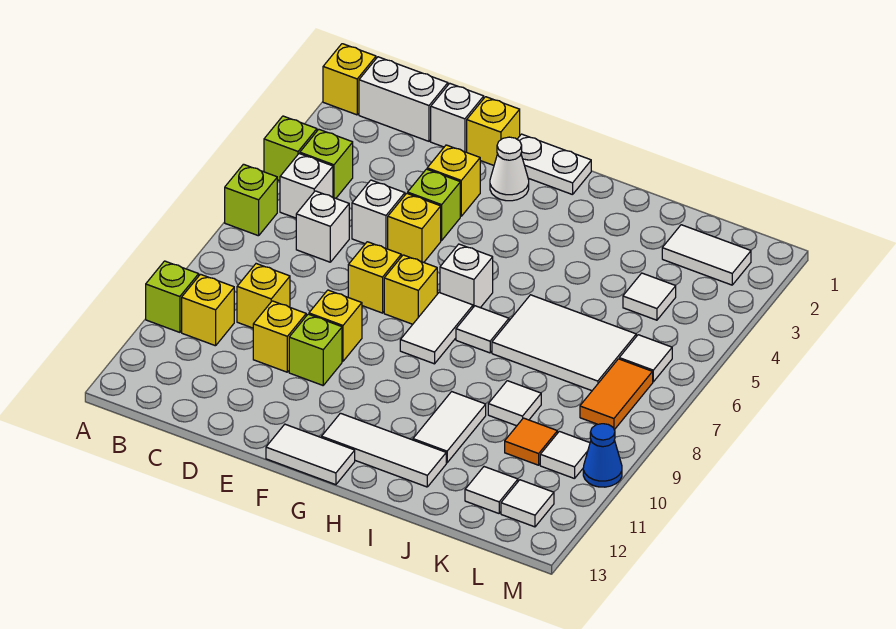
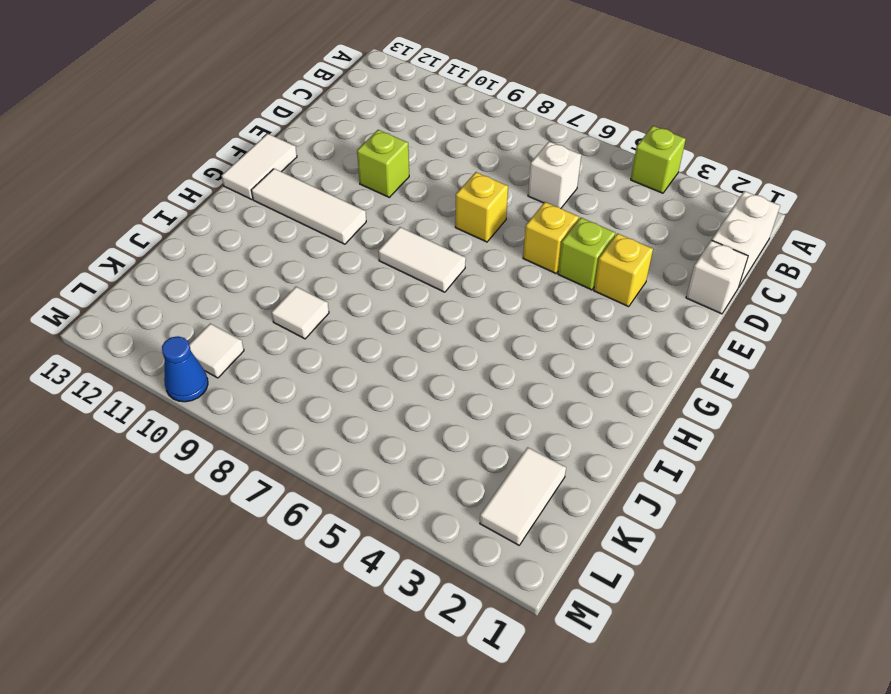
white tile G10:G12 level 1 -> white tile G12:I12 level 1
none -> yellow brick A1 level 1
none -> lime brick A6 level 1
none -> lime brick A10 level 1
none -> lime brick B4 level 1

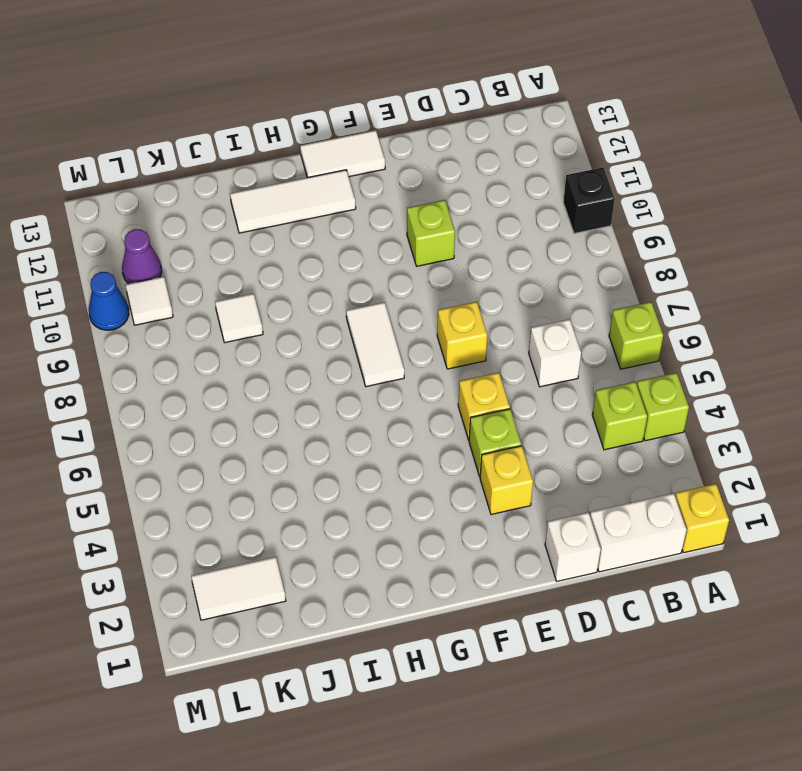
black brick A10 level 1 -> lime brick A10 level 1
purple cone L11 level 1 -> none
none -> white brick B5 level 1
none -> yellow brick B10 level 1
none -> yellow brick C9 level 1
none -> white brick D5 level 1

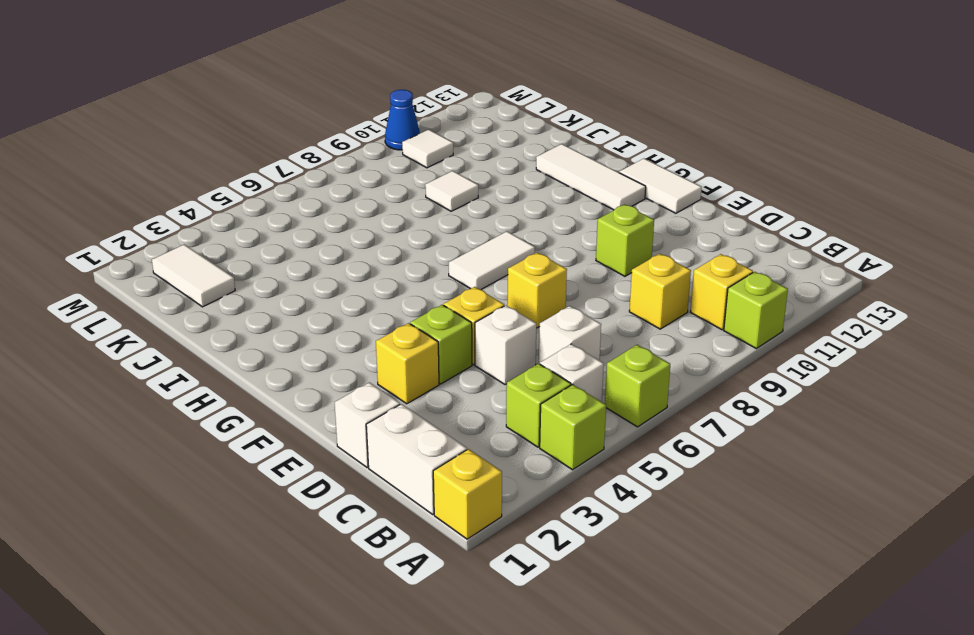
none -> yellow brick D10 level 1
none -> yellow brick E1 level 1
none -> yellow brick E9 level 1
none -> white plate F1:G1 level 1

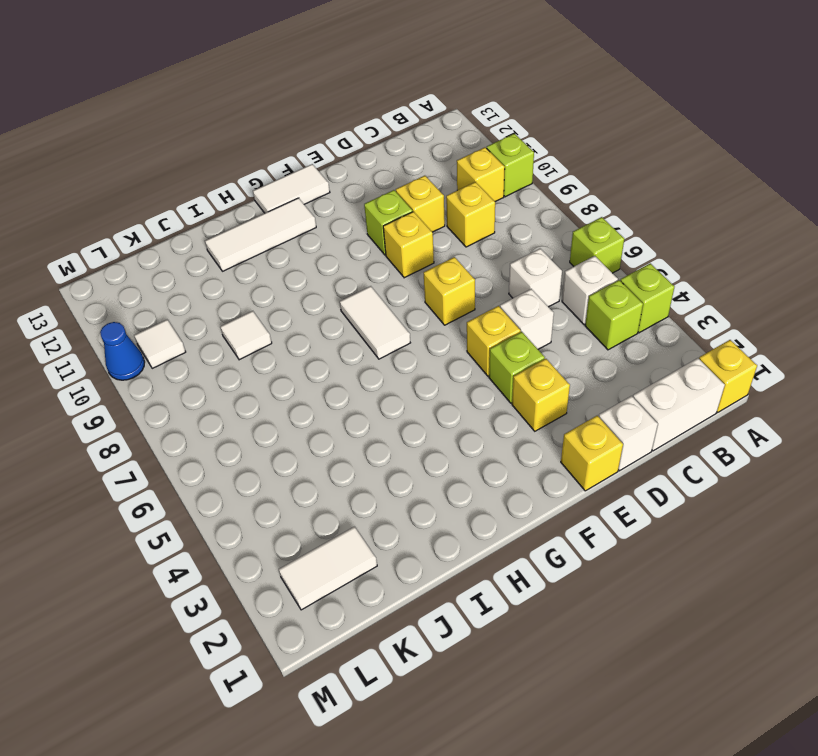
none -> white plate F1:G1 level 1
none -> white cone F2 level 1
none -> yellow brick F7 level 1
none -> white brick G6 level 1

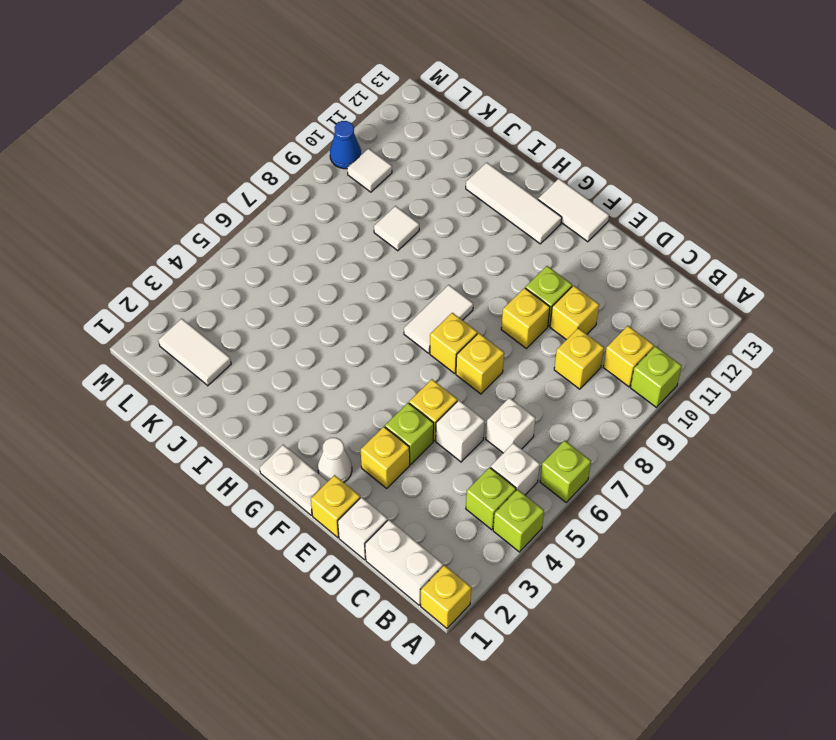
none -> white brick G6 level 1
none -> white tile H7 level 1
none -> white tile I6:K7 level 1
none -> white tile I10:I11 level 1

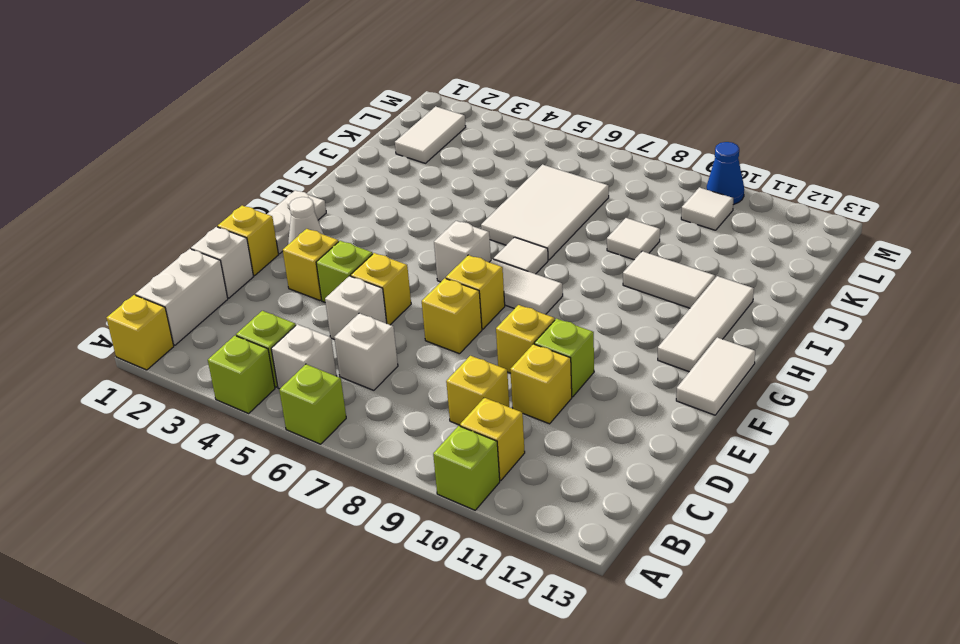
none -> white tile K4 level 1
none -> orange tile K10 level 1
none -> white tile K12 level 1
none -> white tile L6 level 1

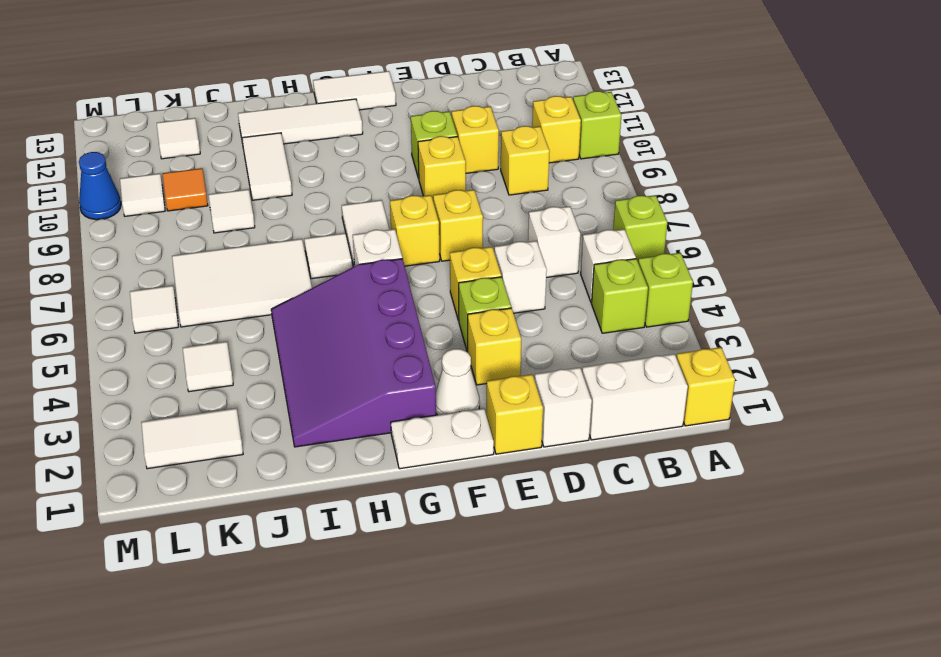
purple slope G2:I5 level 1 top G -> none
none -> orange tile L7:L8 level 1
none -> white tile L12 level 1

